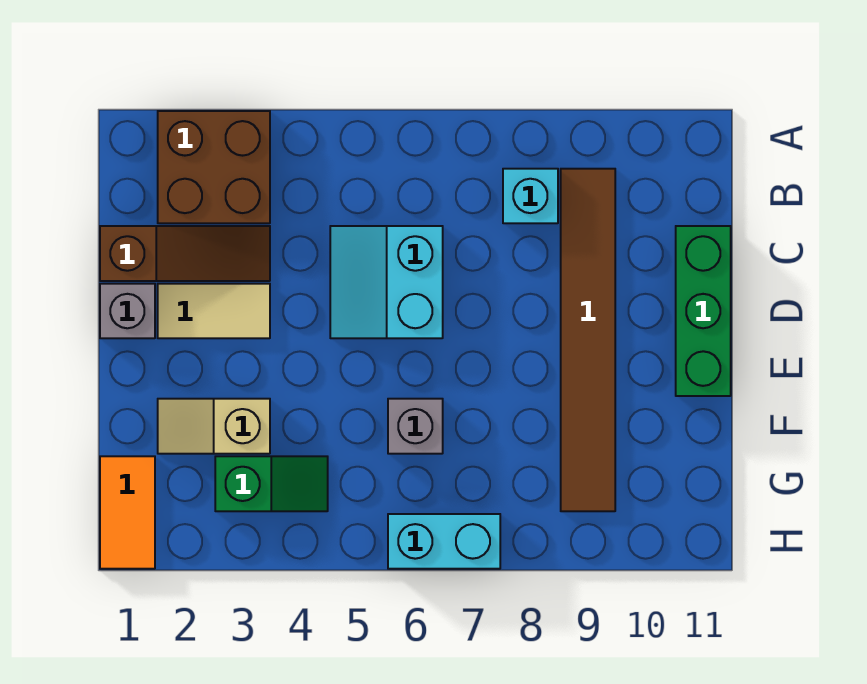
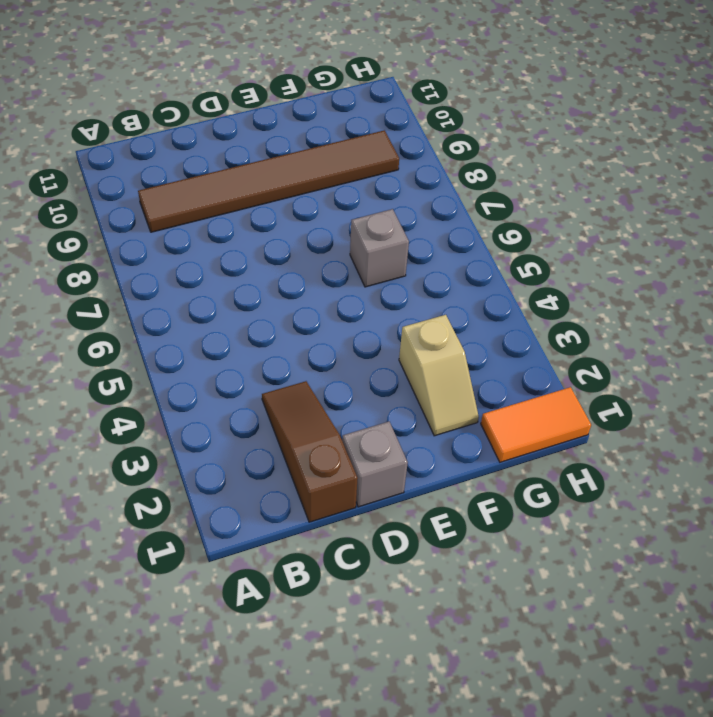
none -> brown brick A2:B3 level 1
none -> cyan brick B8 level 1
none -> cyan slope C5:D6 level 1 top 6

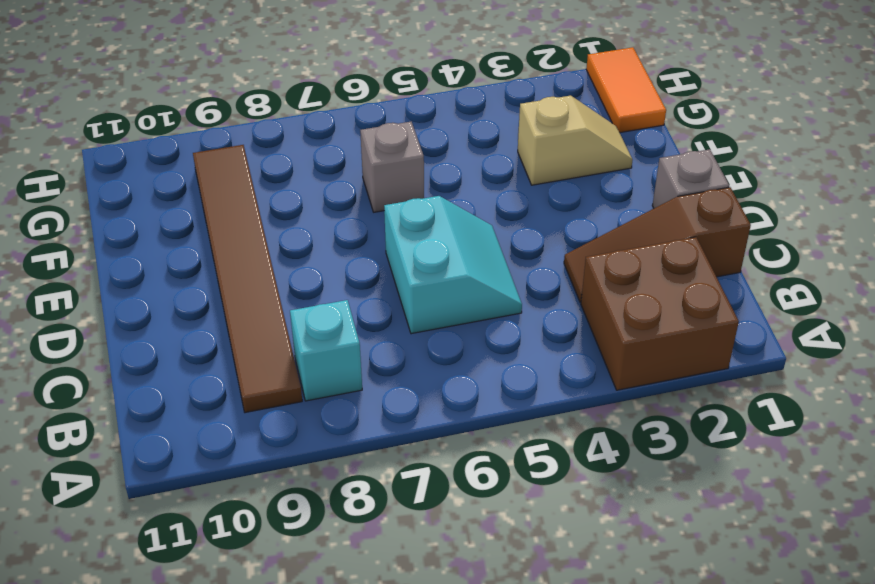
none -> green brick C11:E11 level 1
none -> tan tile D2:D3 level 1
none -> green slope G3:G4 level 1 top 3

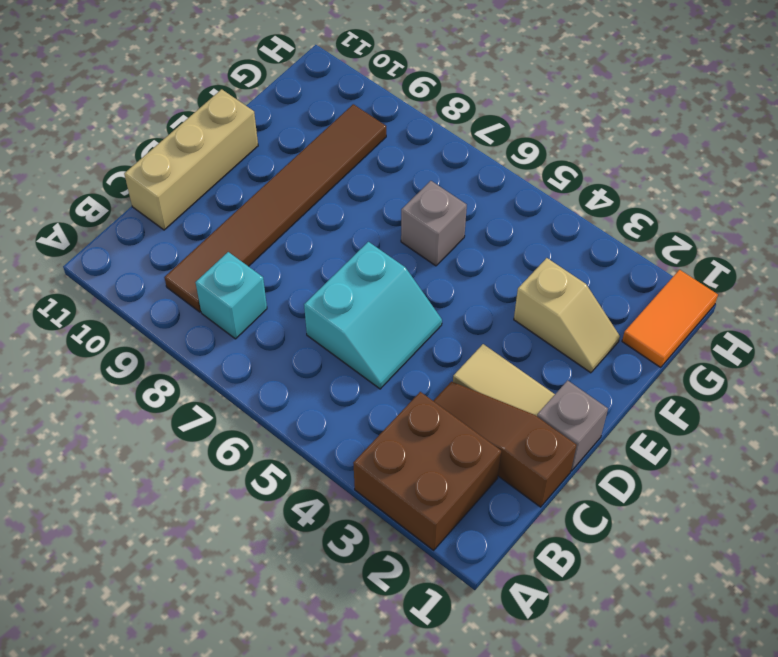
tan brick C11:E11 level 1 -> green brick C11:E11 level 1
none -> green slope G3:G4 level 1 top 3
none -> cyan brick H6:H7 level 1

